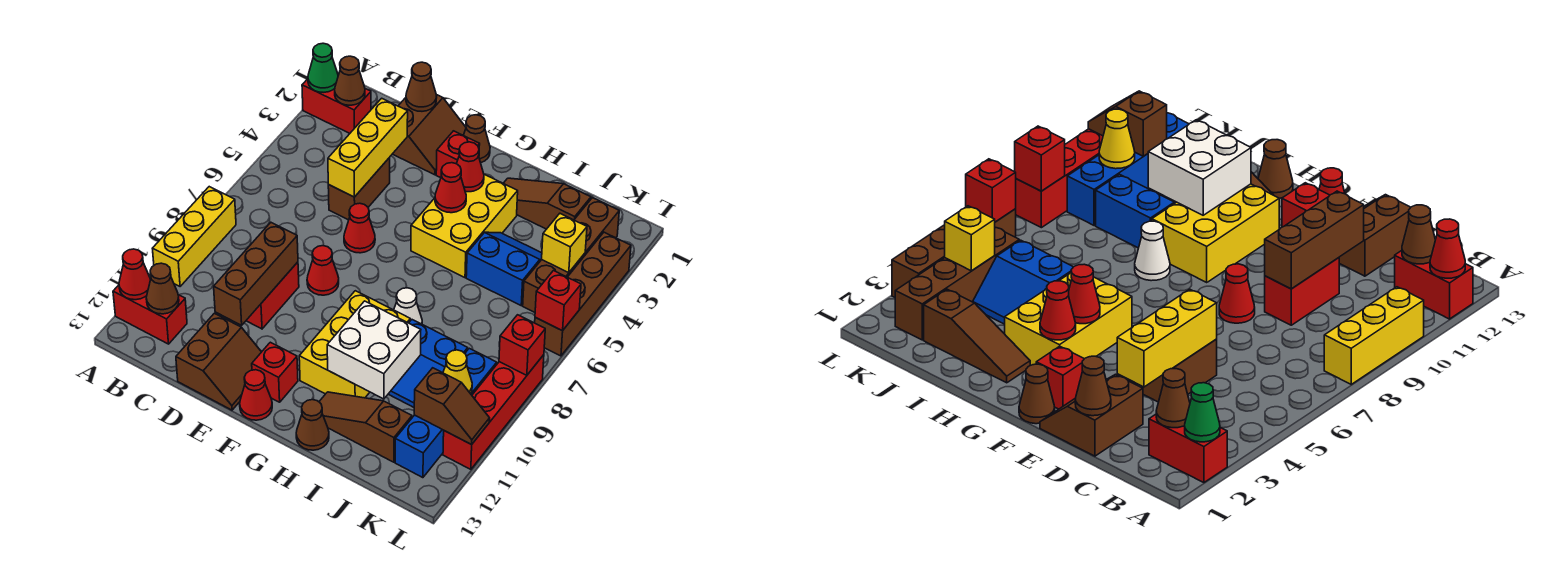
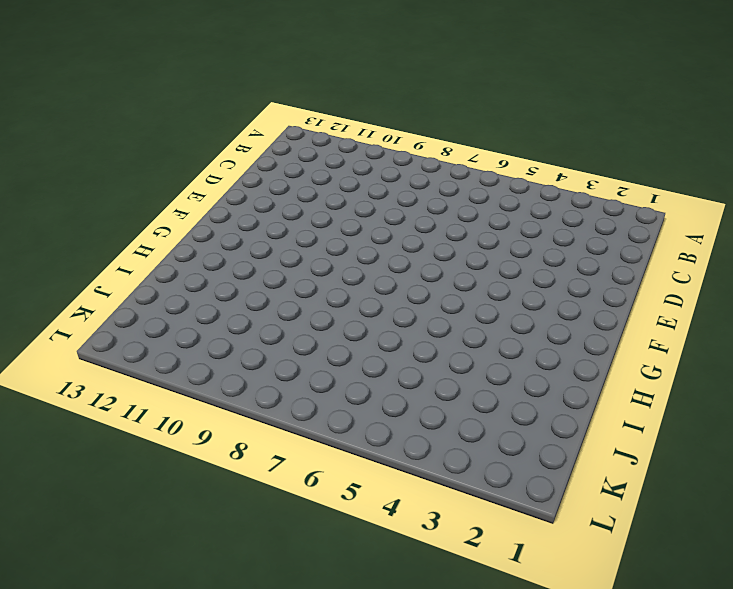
none -> red brick A2:B2 level 1
none -> yellow brick A8:A10 level 1
none -> red brick A12:B12 level 1
none -> brown slope D1:E2 level 1 top D

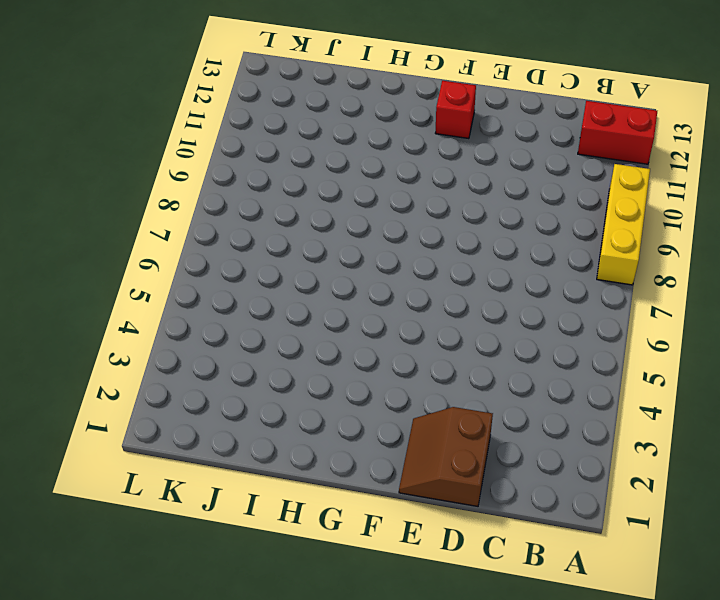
none -> red brick A2:B2 level 1
none -> brown brick D4:D5 level 1
none -> red brick D9:D10 level 1
none -> brown slope D12:E13 level 1 top D

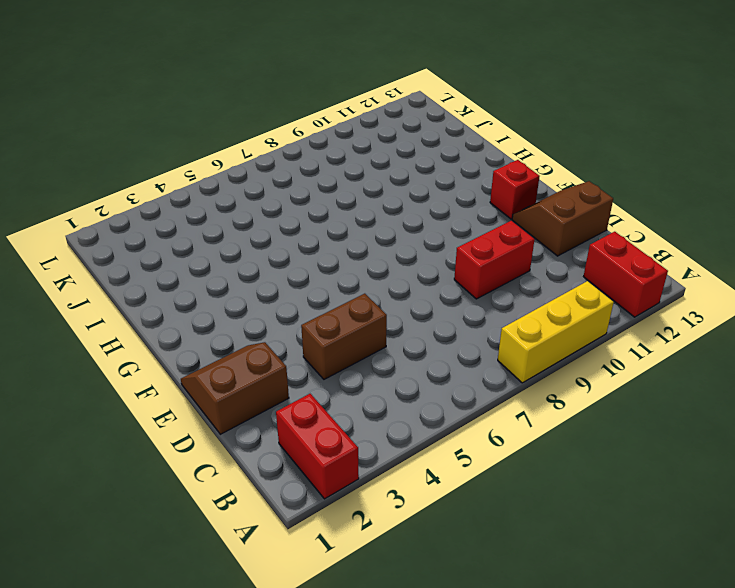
none -> red cone E6 level 1
none -> red cone E8 level 1
none -> brown cone F1 level 1
none -> red brick F2 level 1

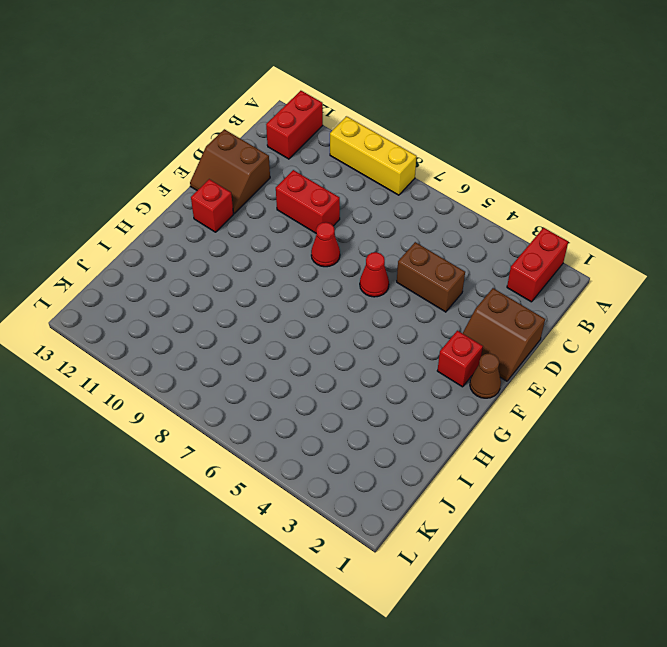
none -> red cone F13 level 1
none -> yellow brick G3:H5 level 1
none -> yellow brick G9:H11 level 1
none -> brown slope H2:J2 level 1 top J

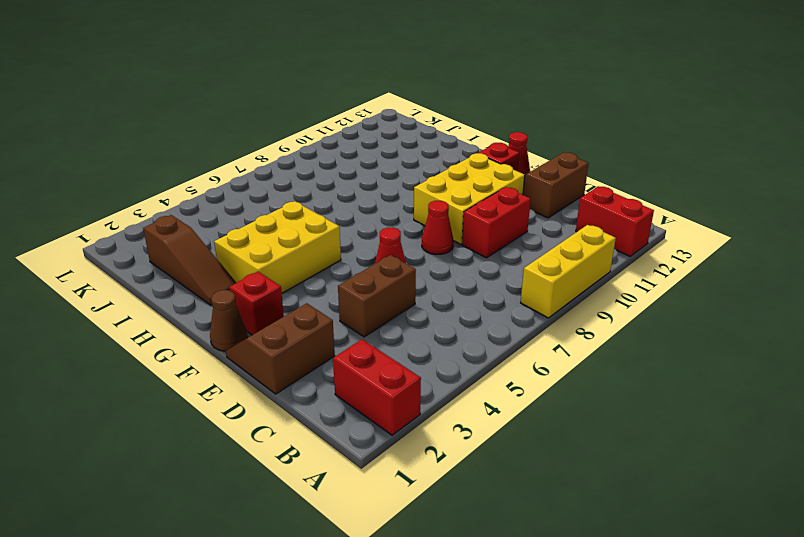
yellow brick E9:F11 level 1 -> yellow brick G9:H11 level 1
none -> white cone H8 level 1
none -> brown slope H12:J12 level 1 top J
none -> brown cone H13 level 1
none -> blue slope I4:J5 level 1 top 5

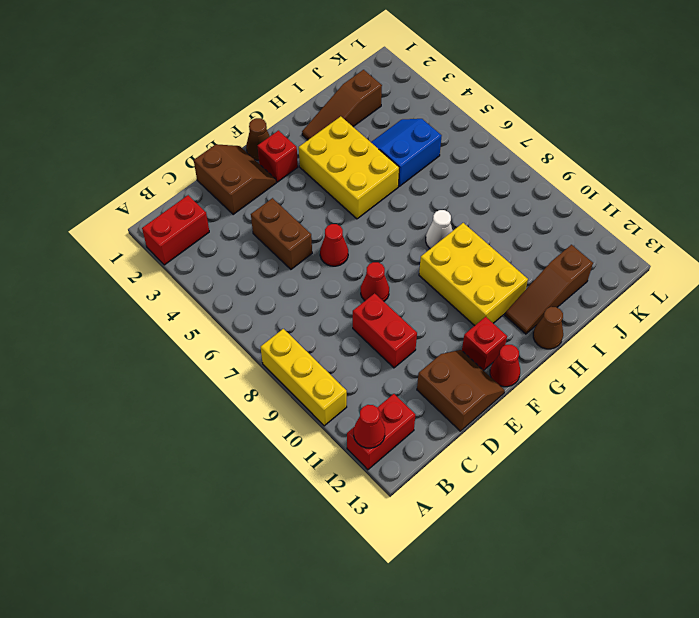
none -> blue slope I9:J10 level 1 top 9
none -> brown brick K2:K5 level 1
none -> blue brick K9:K12 level 1
none -> brown brick L3:L6 level 1

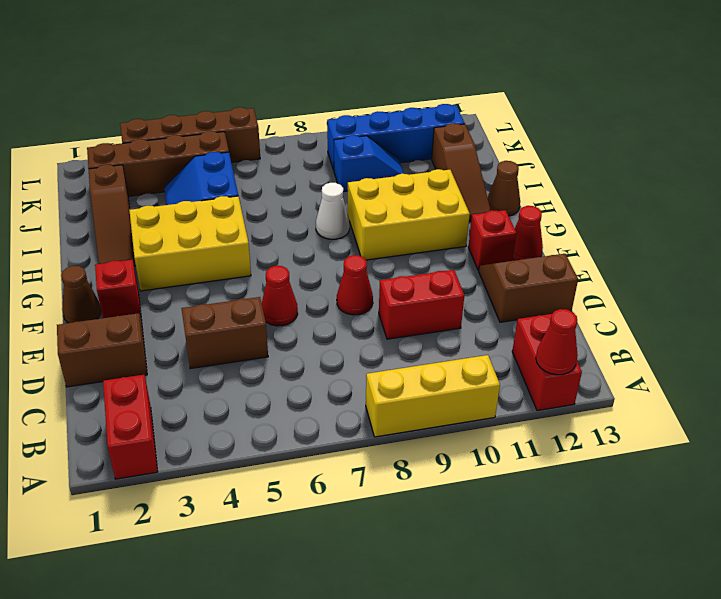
blue slope J9:J10 level 1 top 9 -> blue slope I9:J10 level 1 top 9
none -> red brick L8:L11 level 1
none -> green cone A2 level 2
none -> brown cone B2 level 2
none -> brown cone B12 level 2

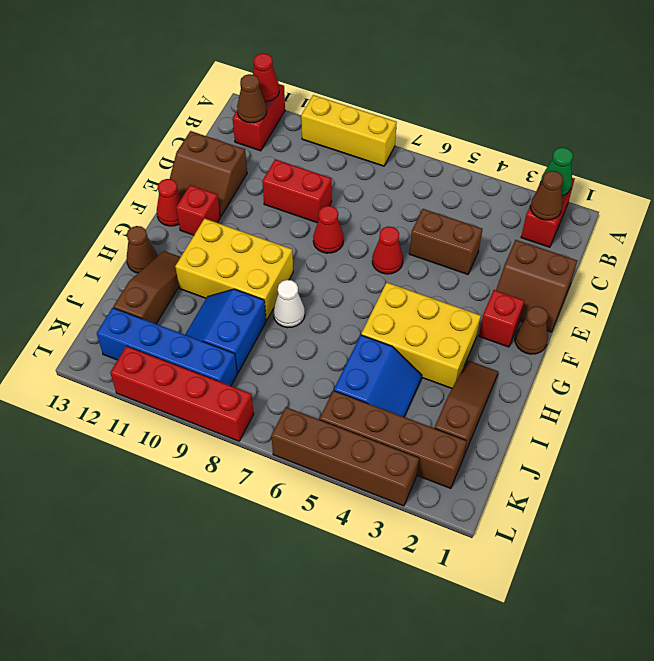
none -> brown cone D1 level 2
none -> yellow brick D3:D5 level 2
none -> brown brick D9:D11 level 2
none -> red cone G3 level 2

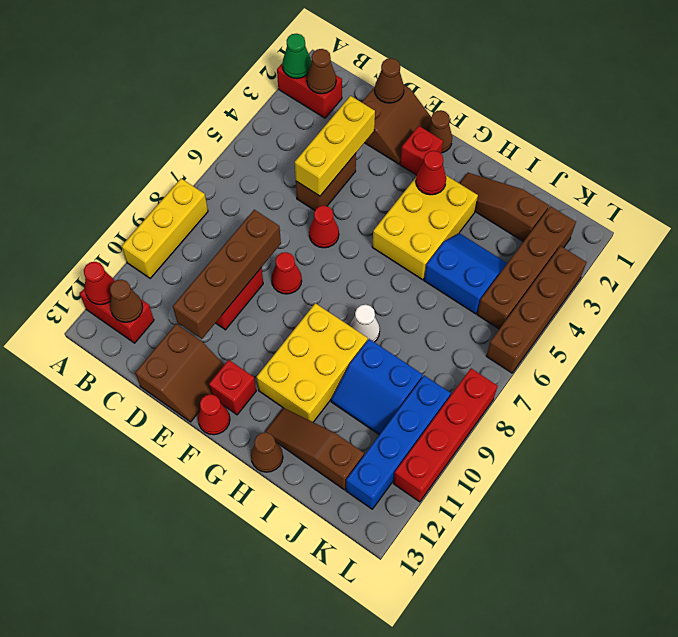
brown brick D8:D11 level 2 -> brown brick D9:D11 level 2
none -> red cone G4 level 2
none -> white brick H10:I11 level 2
none -> yellow brick K4 level 2
none -> yellow cone K10 level 2

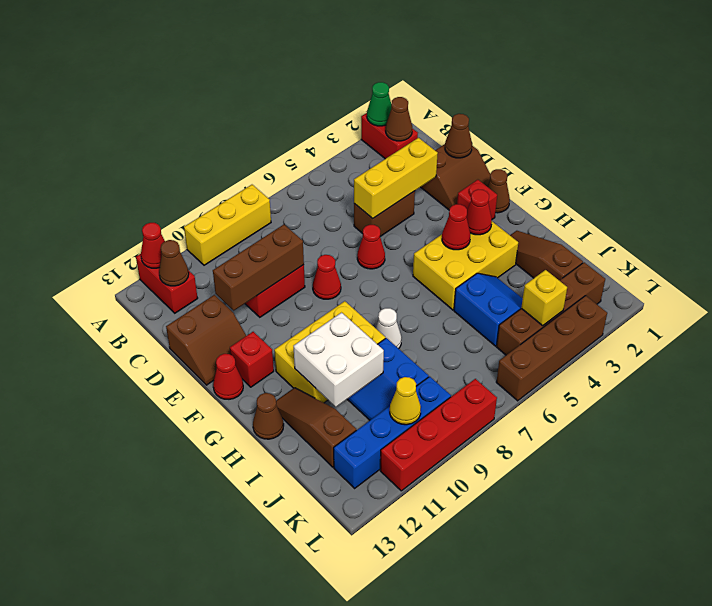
none -> brown slope K11:L11 level 2 top K
none -> red brick L6 level 2
none -> red brick L8 level 2

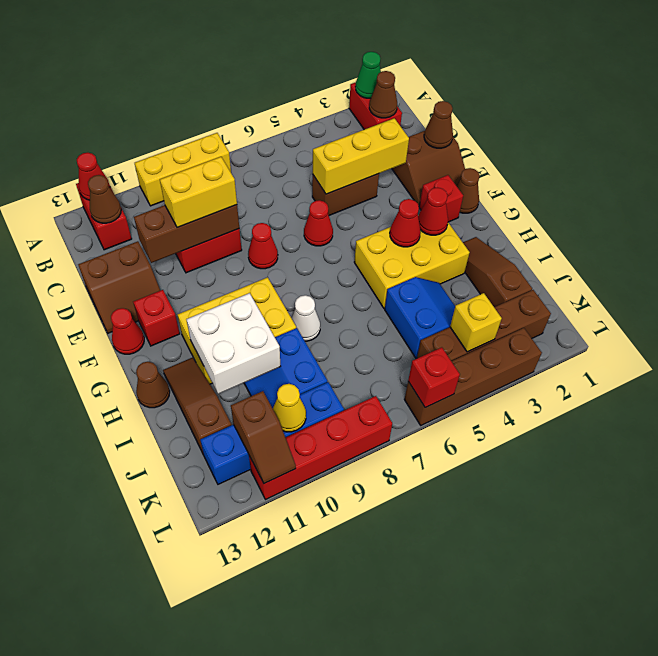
yellow brick D9:D10 level 3 -> none
none -> red brick L8 level 2

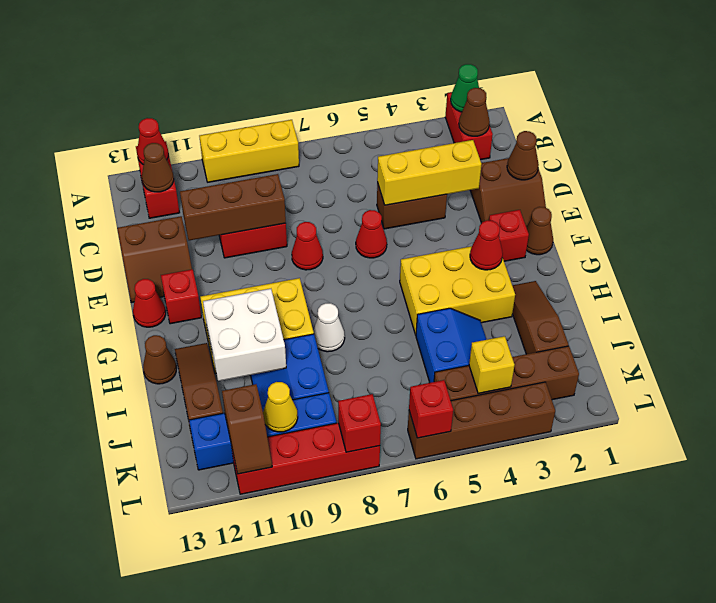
none -> red cone G4 level 2

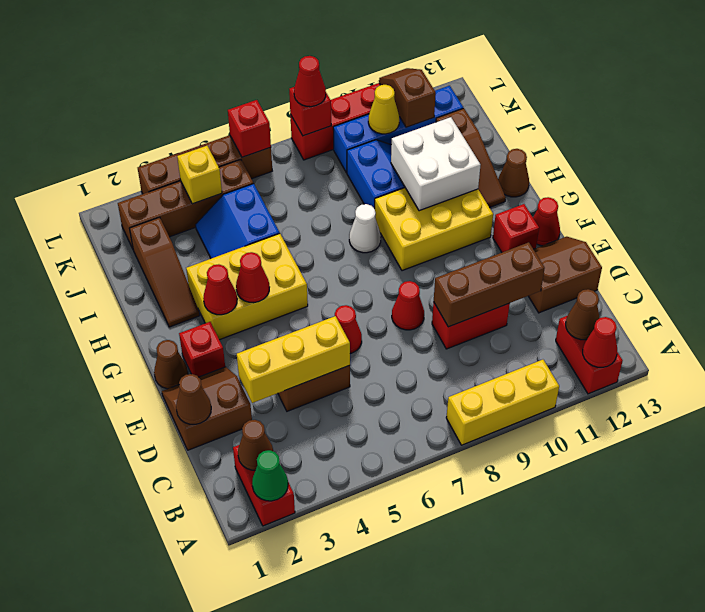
red cone L8 level 3 -> none

